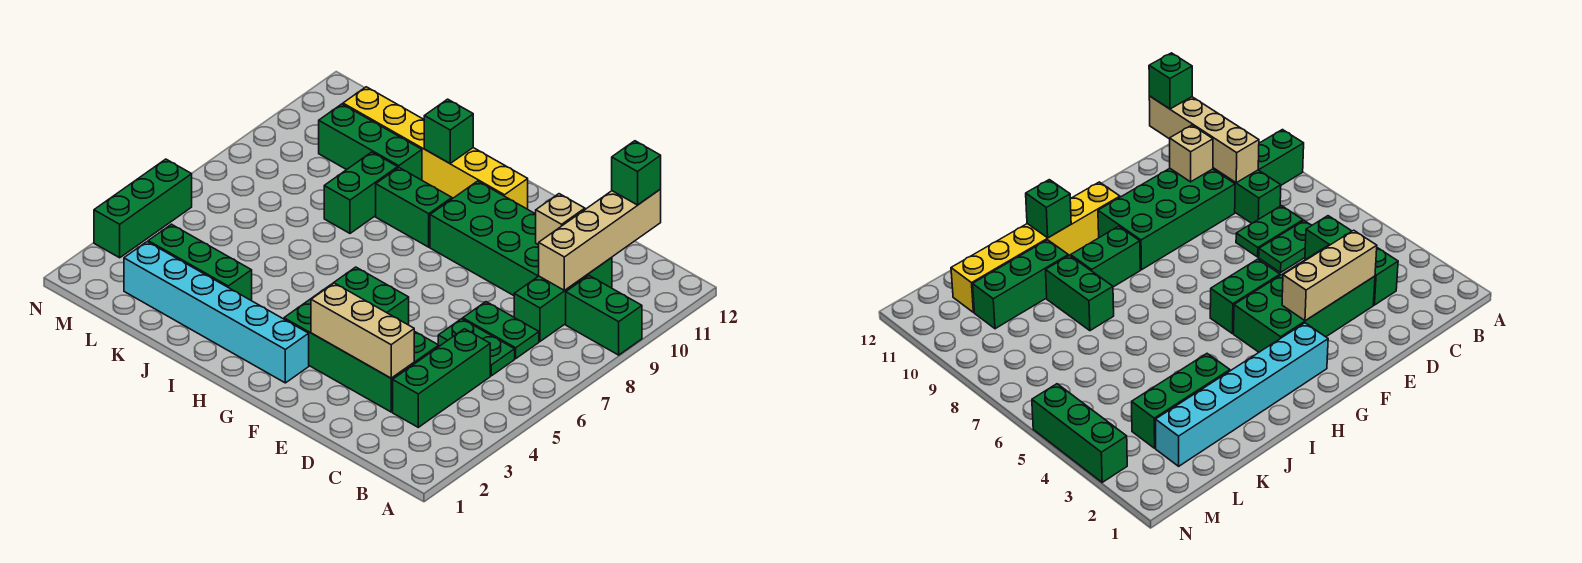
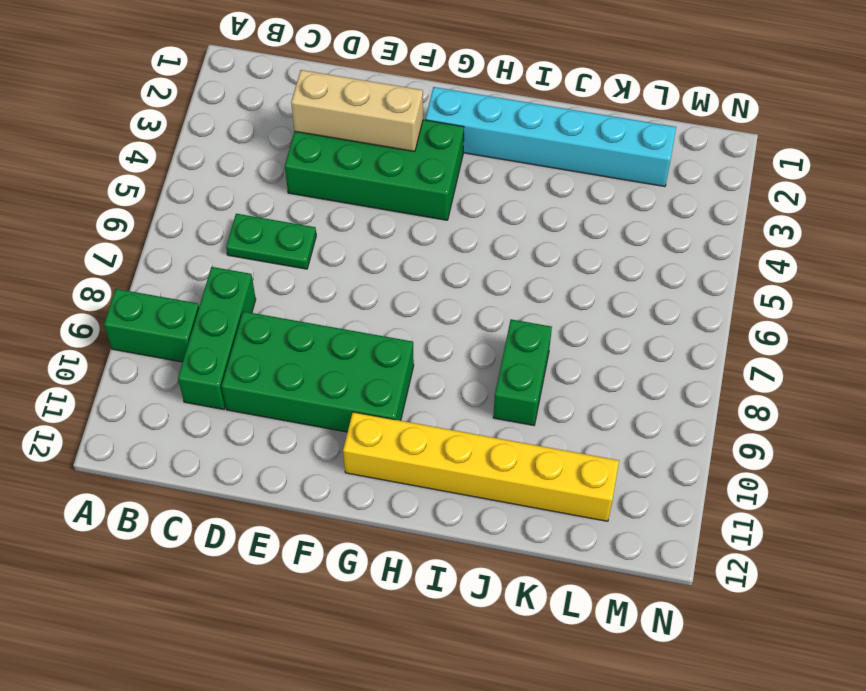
none -> green brick C3:C5 level 1
none -> green plate C7:D7 level 1
none -> green brick F5:G5 level 1

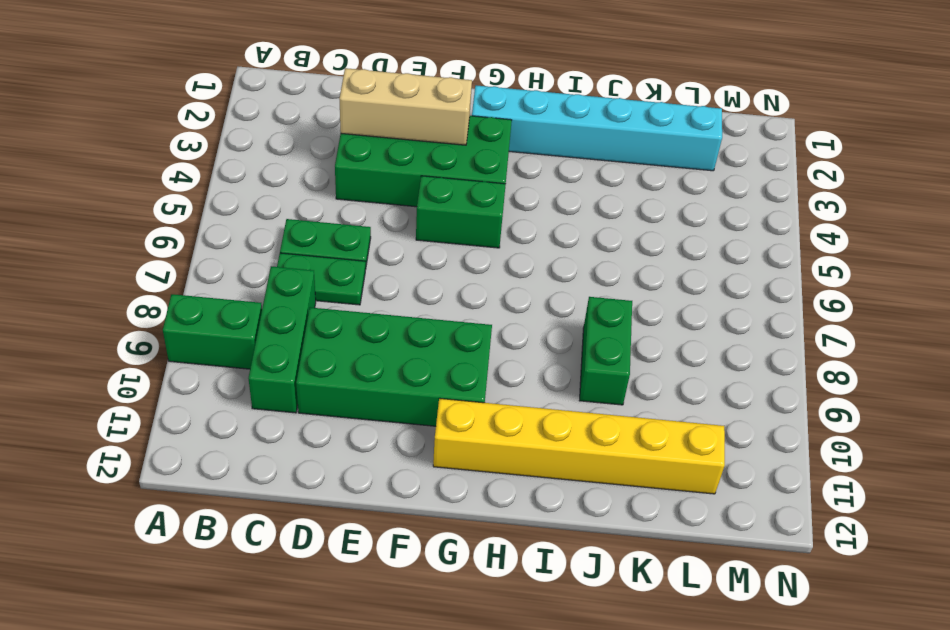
none -> green brick C3:C5 level 1
none -> green brick H9:I9 level 1
none -> green brick J3:L3 level 1

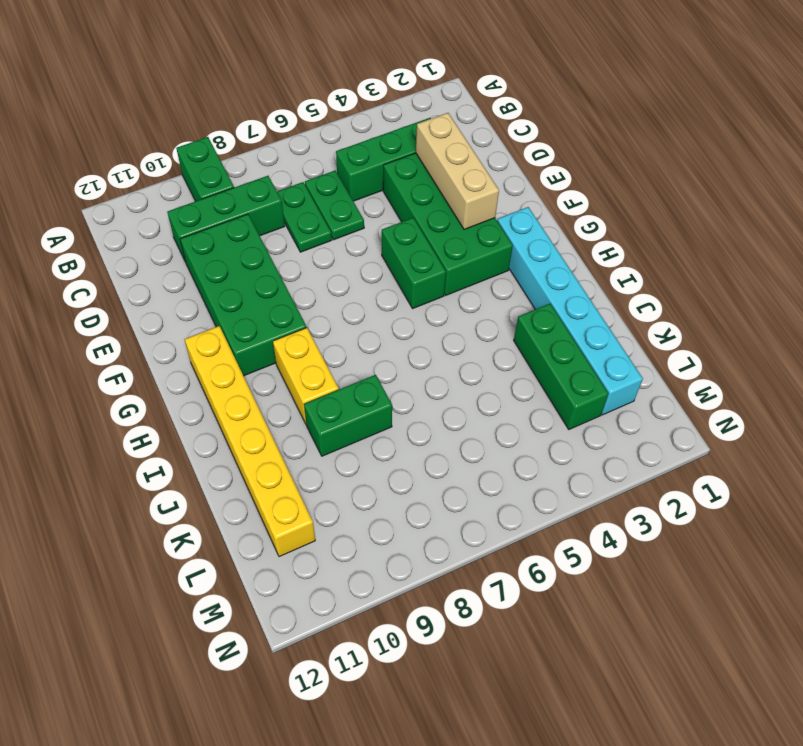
yellow brick H9:I9 level 1 -> green brick H9:I9 level 1
none -> green brick J10:L10 level 1
none -> green brick N3:N5 level 1
none -> tan brick C9:C12 level 2

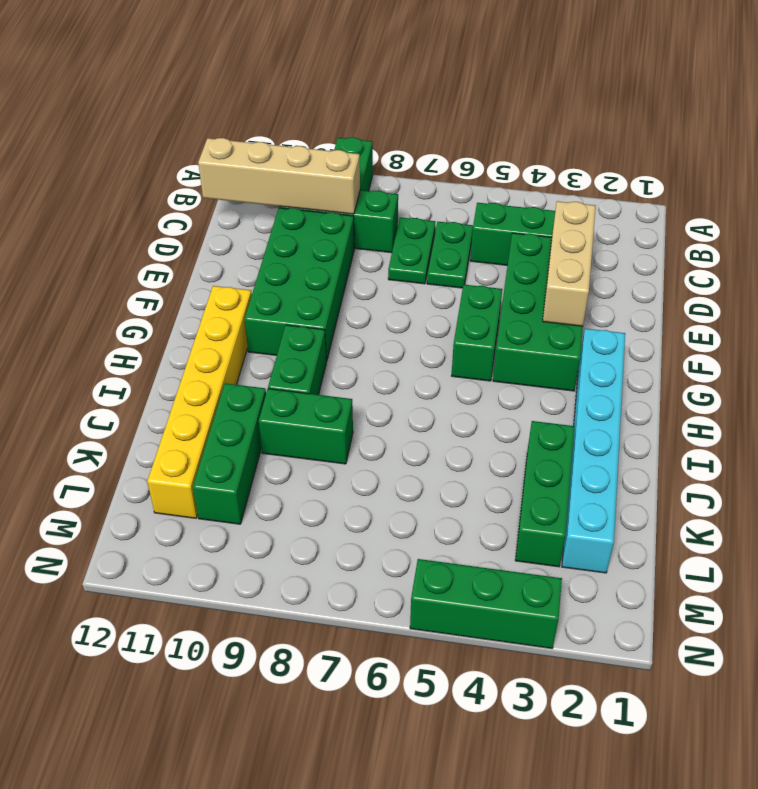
none -> tan brick D10 level 2
none -> green brick I11 level 2
none -> green brick C12 level 3

